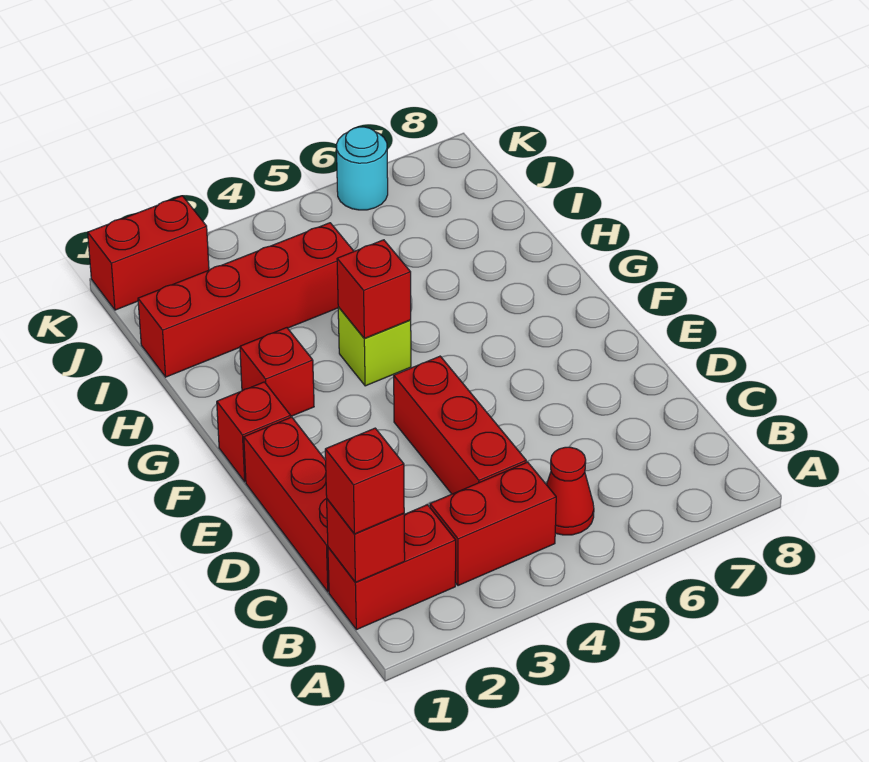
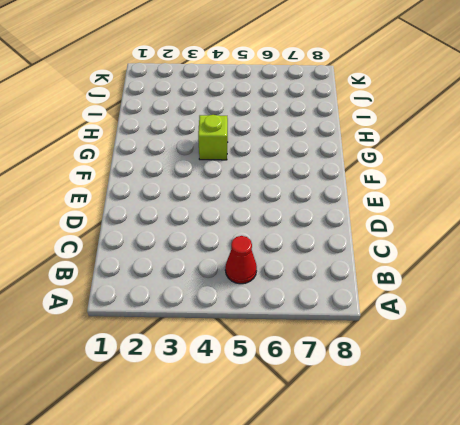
none -> red brick B1:B2 level 1
none -> red brick B3:B4 level 1
none -> red brick C1:E1 level 1

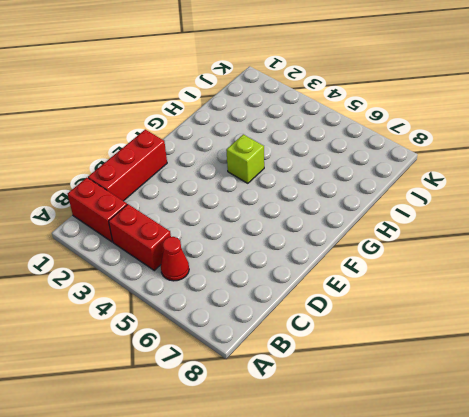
none -> red brick C4:E4 level 1
none -> red brick F1 level 1
none -> red brick G2 level 1

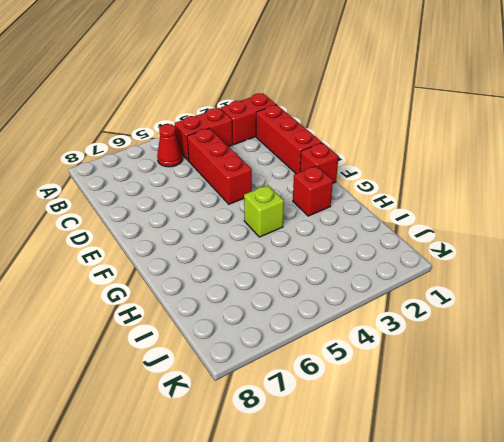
none -> red brick I1:I4 level 1
none -> red brick K1:K2 level 1
none -> cyan round brick K6 level 1

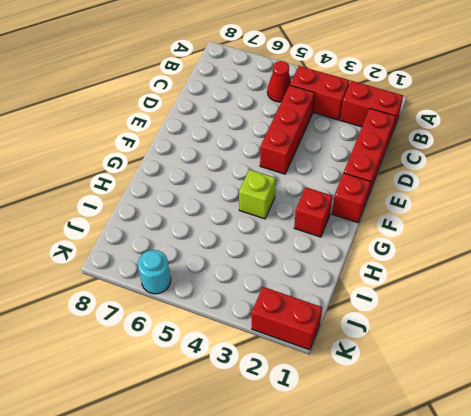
none -> red brick I1:I4 level 1
none -> red brick B1 level 2
none -> red brick G4 level 2

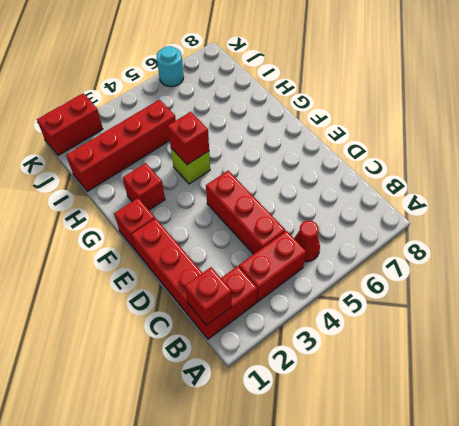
none -> red brick B1 level 3

